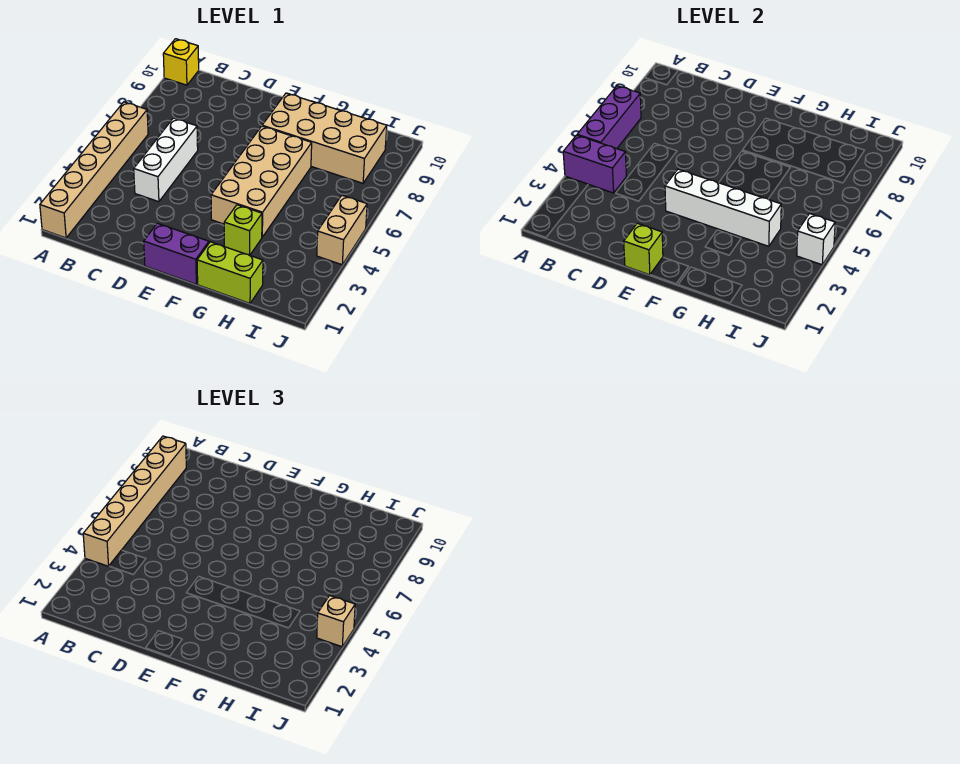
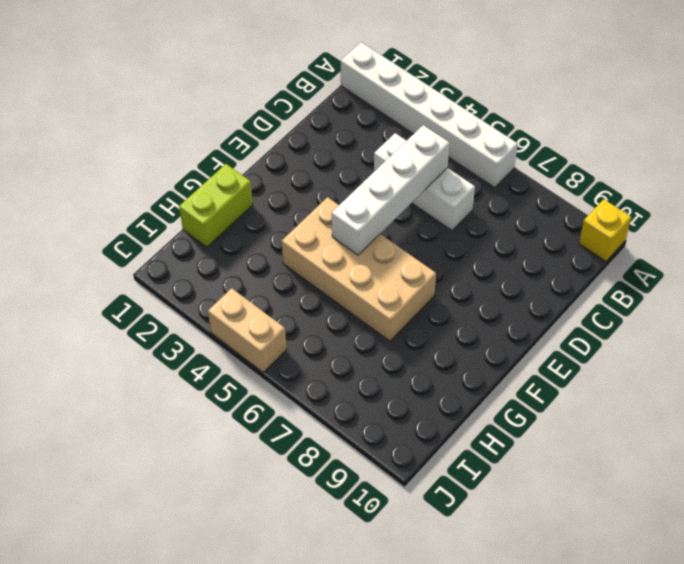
white brick A1:A6 level 1 -> tan brick A1:A6 level 1
white brick C5:F5 level 2 -> white brick E4:H4 level 2
none -> purple brick E1:F1 level 1
none -> tan brick F8:I9 level 1
none -> lime brick G3 level 1

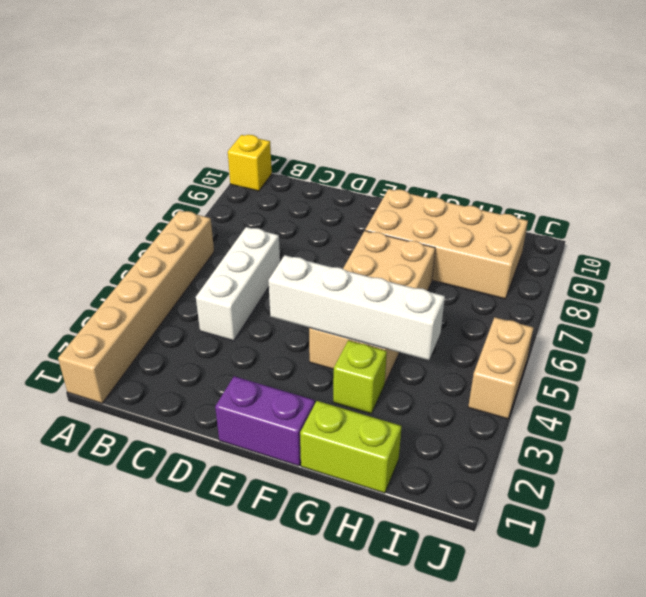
none -> purple brick A4:B4 level 2
none -> purple brick A5:A7 level 2
none -> lime brick E1 level 2

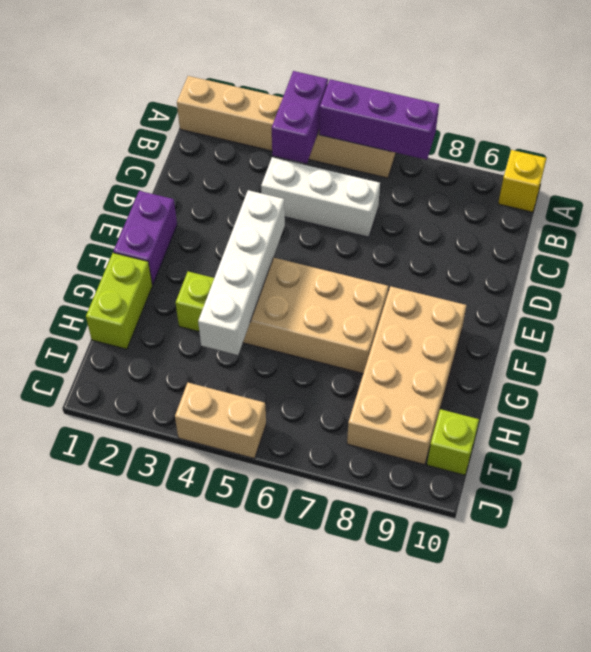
lime brick I10 level 1 -> lime brick E1 level 2
none -> white brick J4 level 2
none -> tan brick A4:A9 level 3
none -> tan brick J4 level 3

